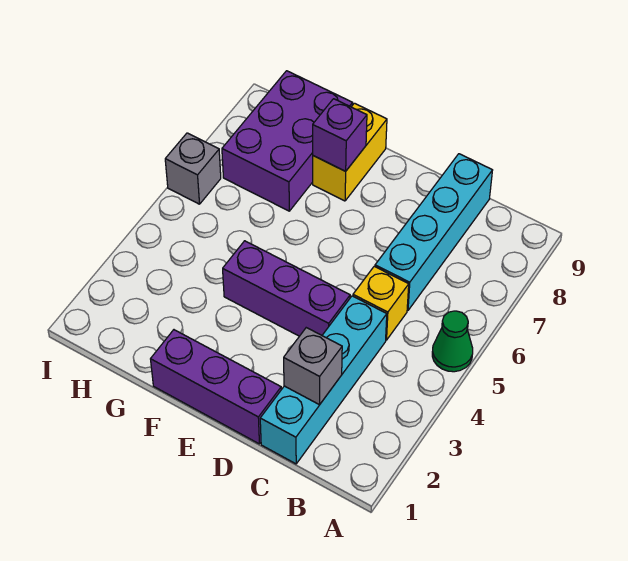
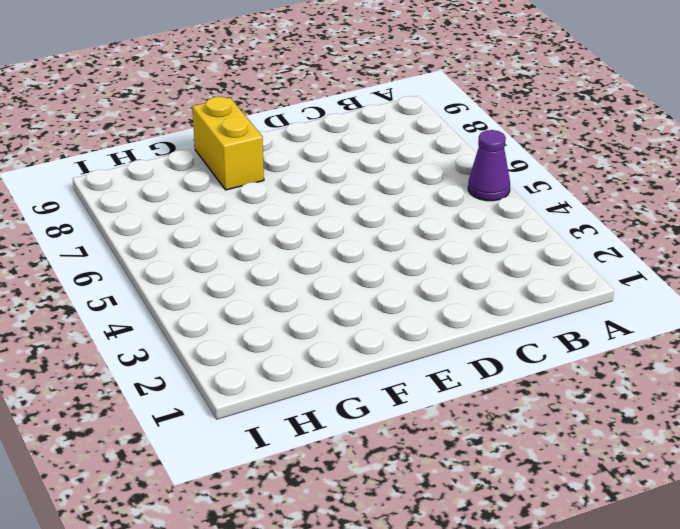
purple cone A5 level 1 -> green cone A5 level 1
none -> cyan brick C1:C4 level 1
none -> yellow brick C5 level 1

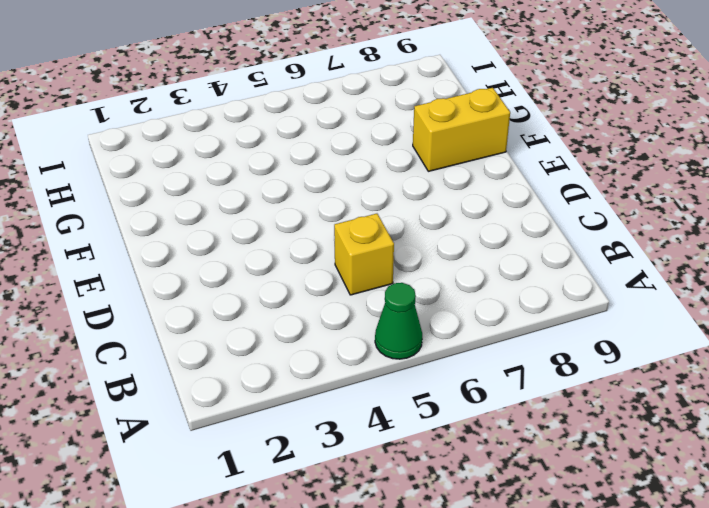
none -> cyan brick C1:C4 level 1
none -> cyan brick C6:C9 level 1

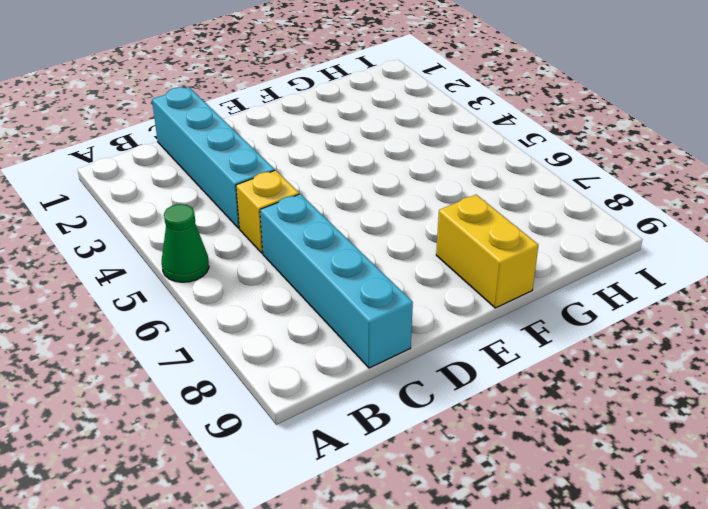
none -> purple brick D1:F1 level 1
none -> purple brick D4:F4 level 1

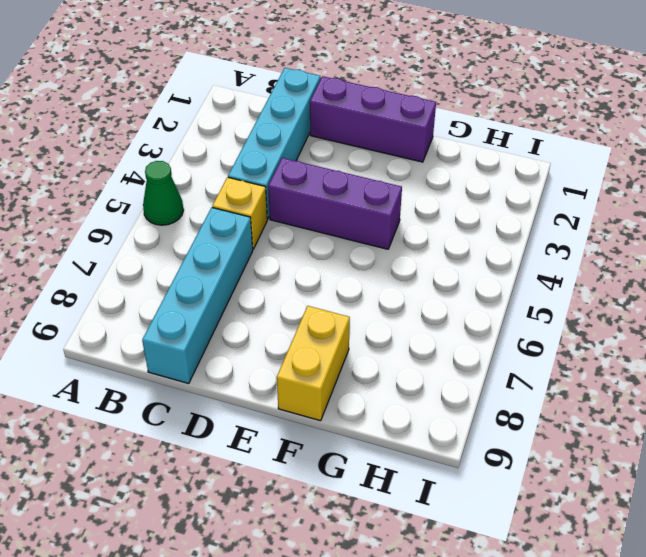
none -> purple brick G7:H9 level 1
none -> grey brick I6 level 1

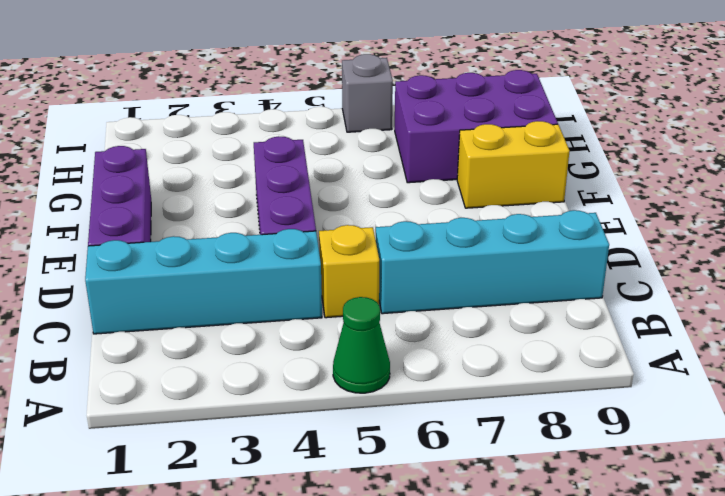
none -> grey brick C2 level 2
none -> purple brick F8 level 2

